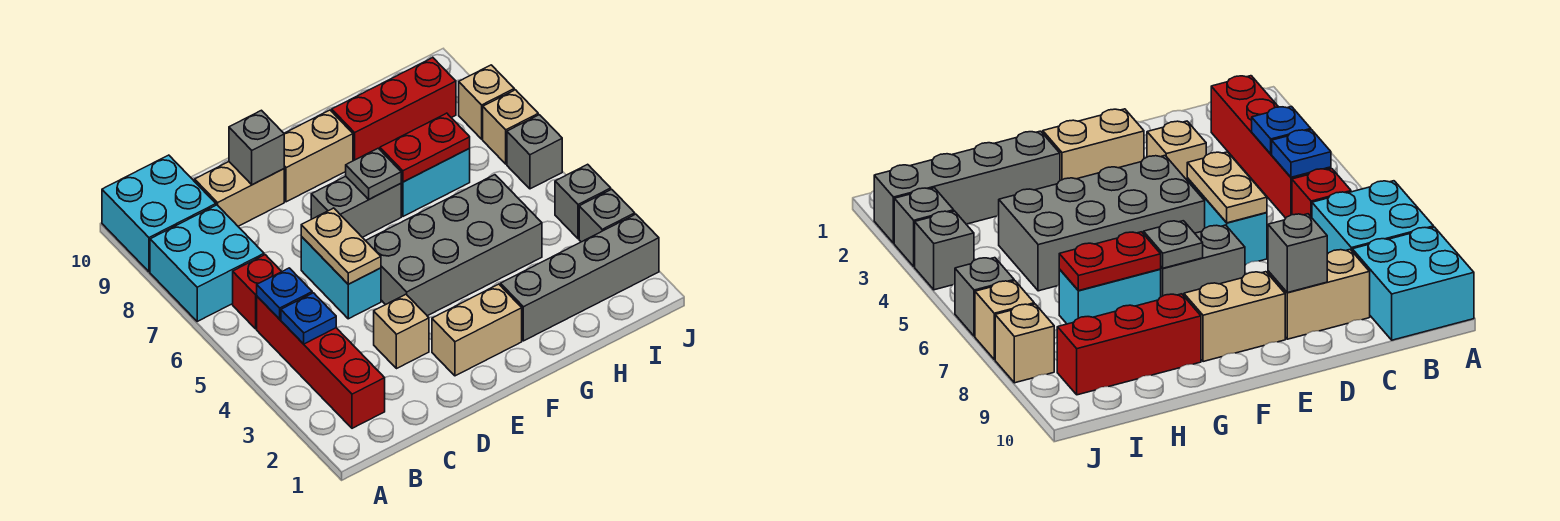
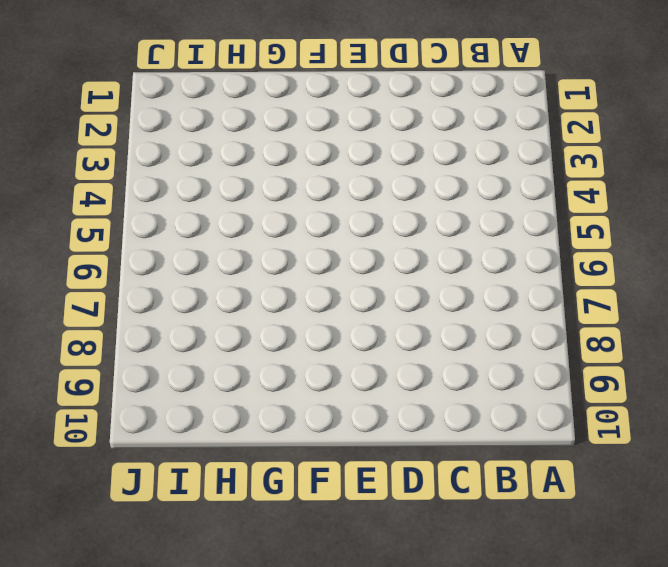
none -> cyan brick A7:B8 level 1
none -> cyan brick A9:B10 level 1
none -> red brick B2:B5 level 1

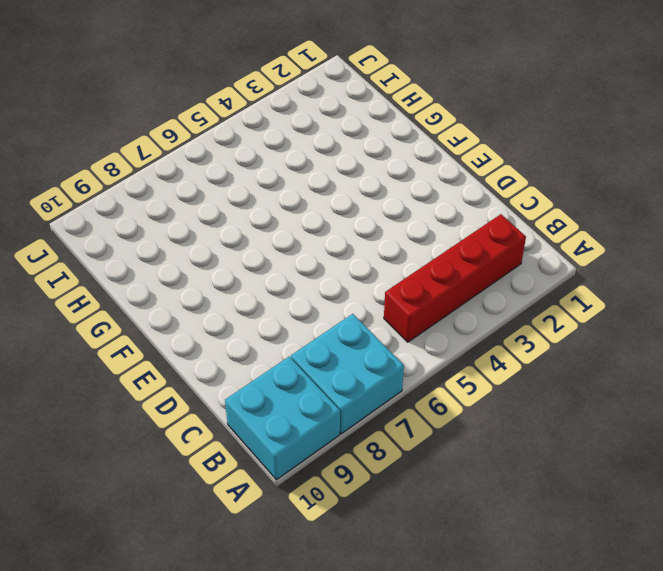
none -> red brick B6 level 1
none -> tan brick C9:D9 level 1
none -> tan brick D3 level 1

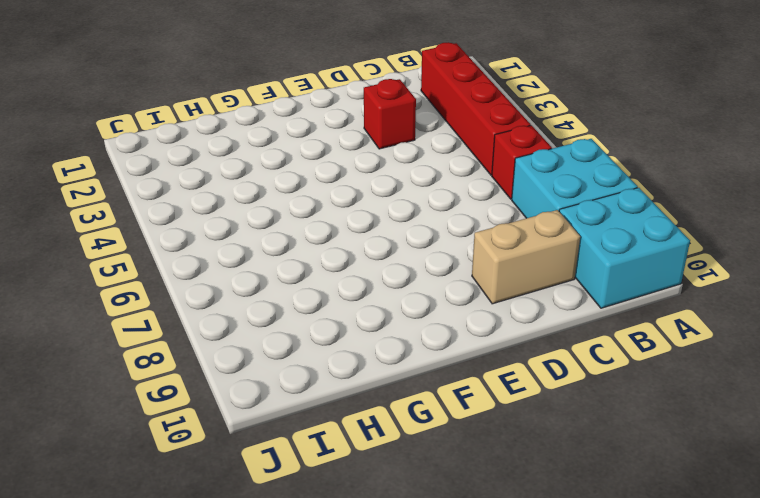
red brick D3 level 1 -> tan brick D3 level 1
none -> cyan brick D5:D6 level 1
none -> tan brick E2:F2 level 1
none -> grey brick E4:H5 level 1

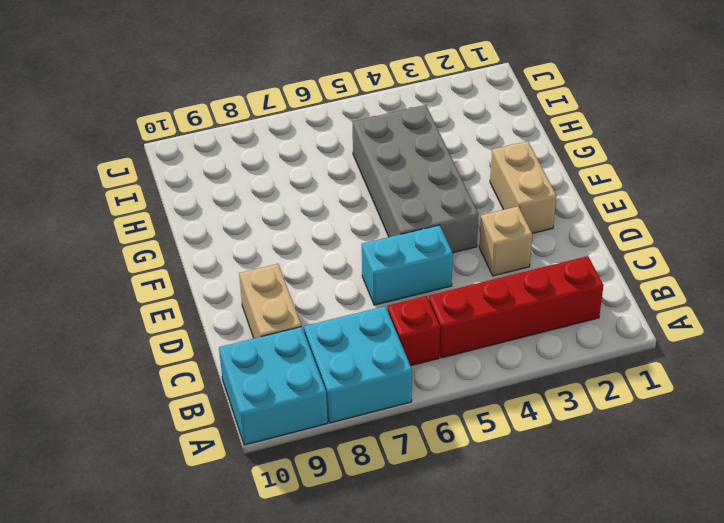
none -> grey brick E7:F7 level 1
none -> tan brick E9:F9 level 1
none -> grey brick G2:J2 level 1

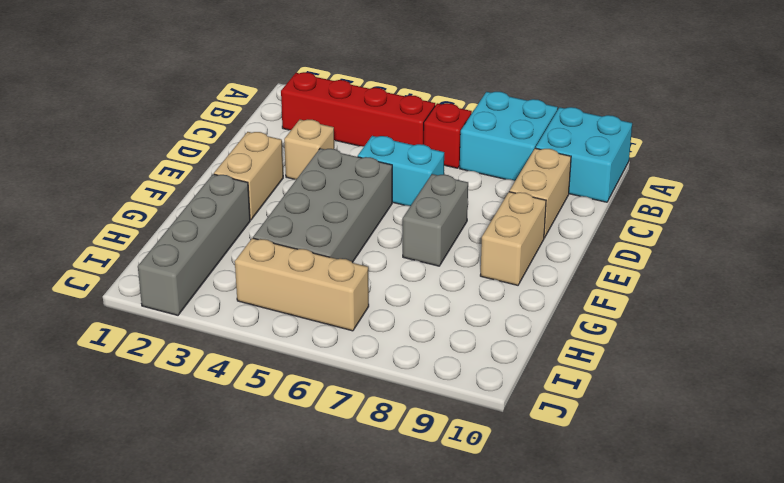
tan brick I4:I6 level 1 -> none
none -> cyan brick G7:H7 level 1
none -> red brick G9:I9 level 1
none -> grey brick J3 level 1

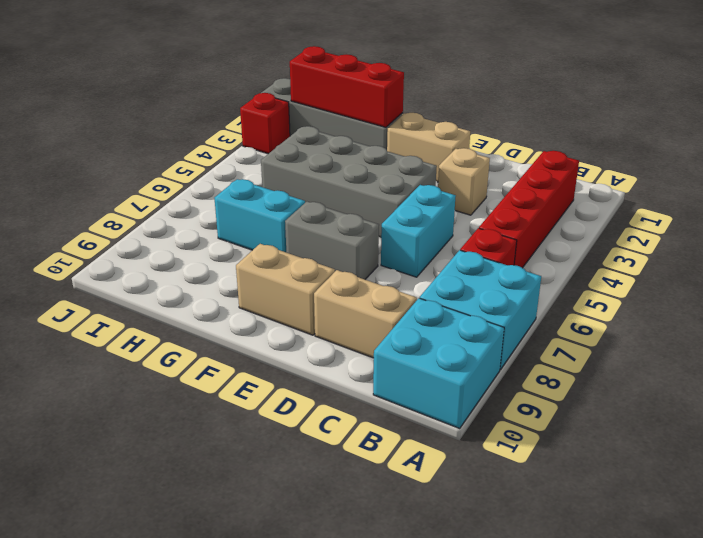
red brick G2:I2 level 2 -> red brick G9:I9 level 1
red brick J3 level 1 -> grey brick J3 level 1
none -> grey brick J4 level 1
none -> grey brick J6 level 1
none -> tan brick J7 level 1

